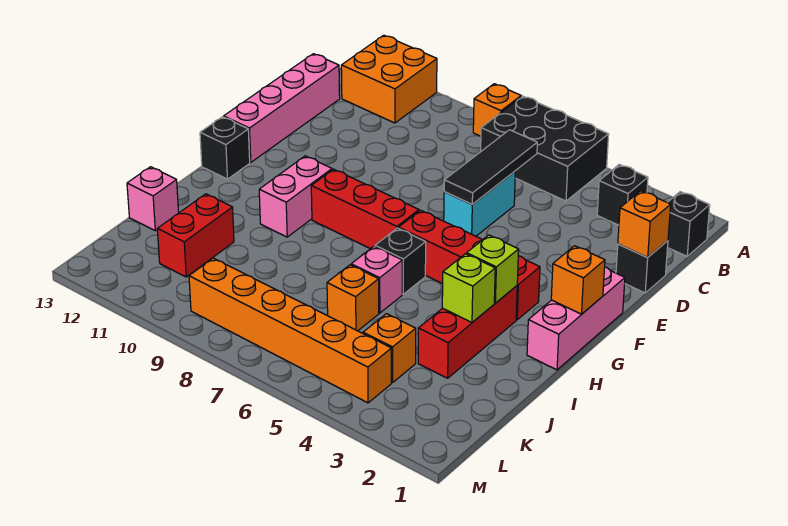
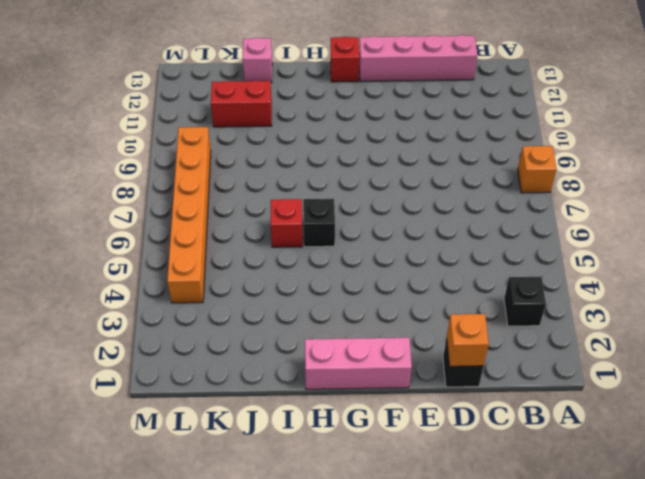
red brick G13 level 1 -> black brick G13 level 1
red brick I6 level 1 -> pink brick I6 level 1
none -> black brick A5:B7 level 1
none -> orange brick A11:B12 level 1
none -> black brick B1 level 1

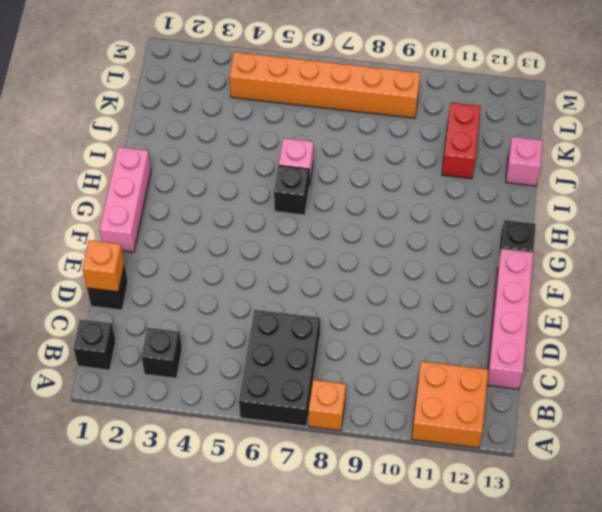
black brick A6:C7 level 1 -> black brick A5:B7 level 1
none -> cyan brick D6:E6 level 1
none -> red brick G3:G6 level 1
none -> red brick G7:G9 level 1

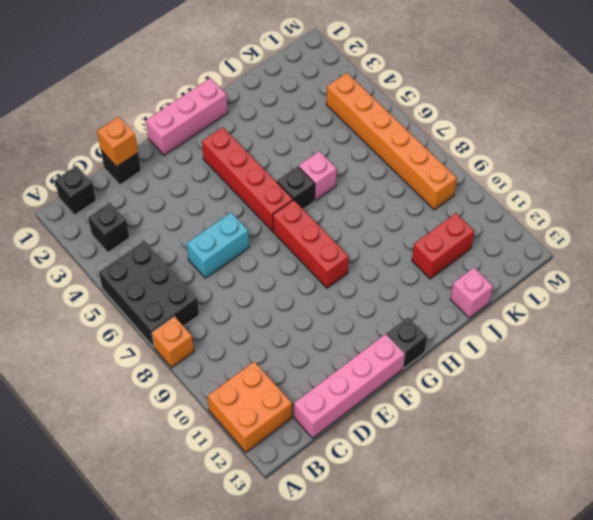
none -> pink brick G10:H10 level 1
none -> red brick H3:J3 level 1
none -> orange brick J6 level 1

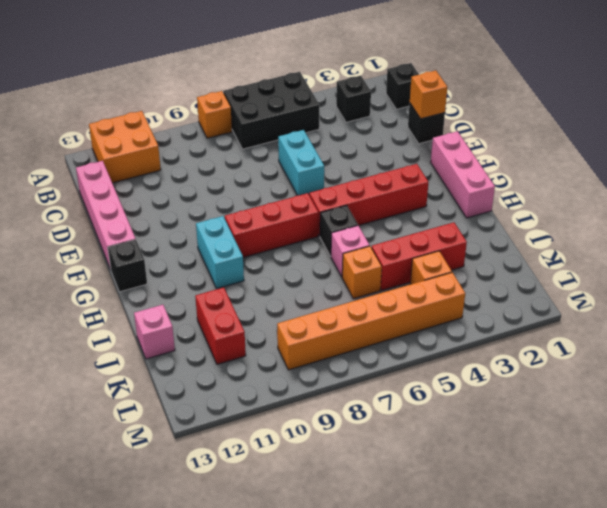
cyan brick G10:H10 level 1 -> pink brick G10:H10 level 1
red brick J3:J5 level 1 -> red brick H3:J3 level 1
none -> black tile C6:E6 level 2
none -> orange brick G1 level 2
none -> lime brick H3 level 2

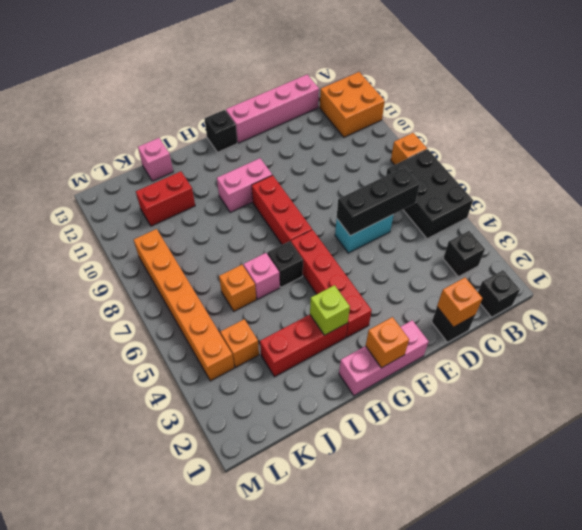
black brick C6:E6 level 2 -> black tile C6:E6 level 2
none -> lime brick I3 level 2

